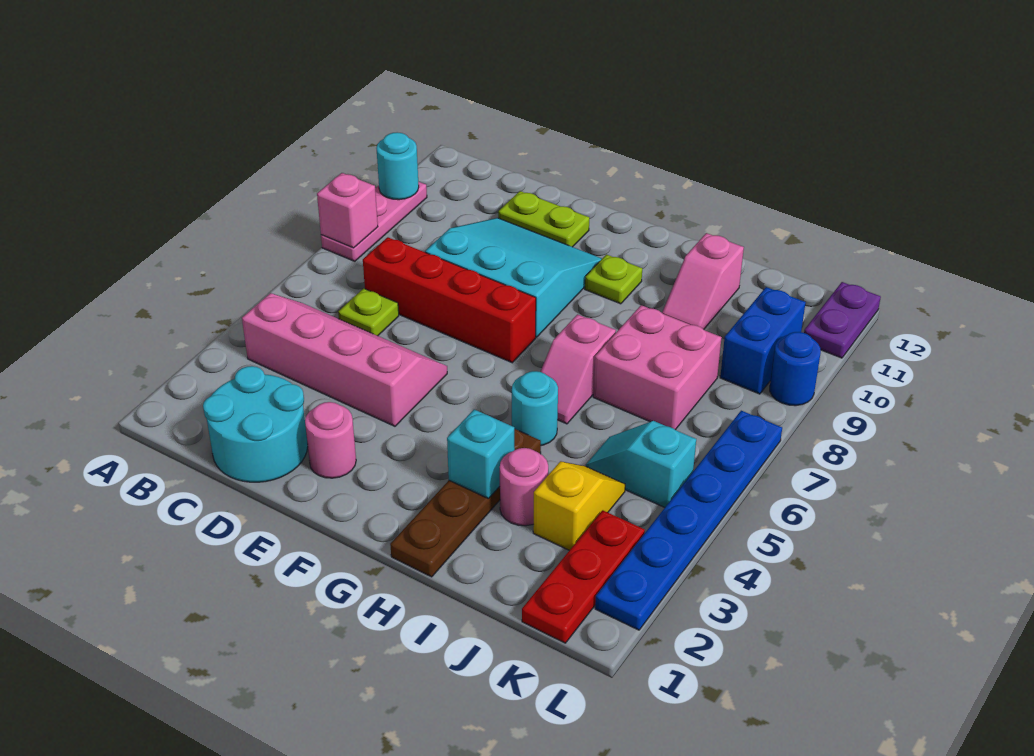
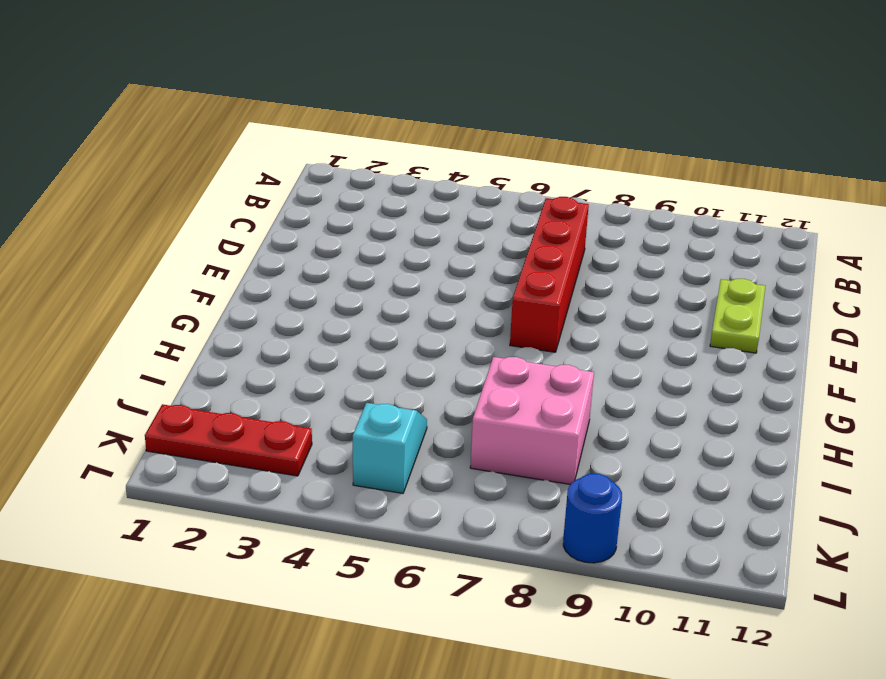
none -> pink plate A8:A10 level 1
none -> pink slope B4:E5 level 1 top 4
none -> cyan round brick C1:D2 level 1

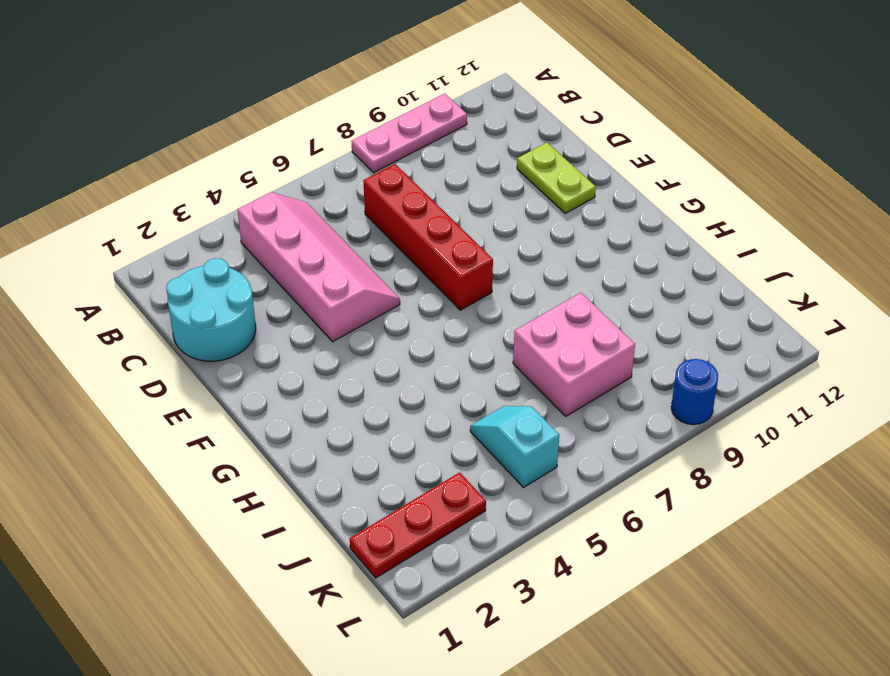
none -> lime plate C6 level 1
none -> cyan slope D8:F10 level 1 top 8
none -> pink round brick E2 level 1

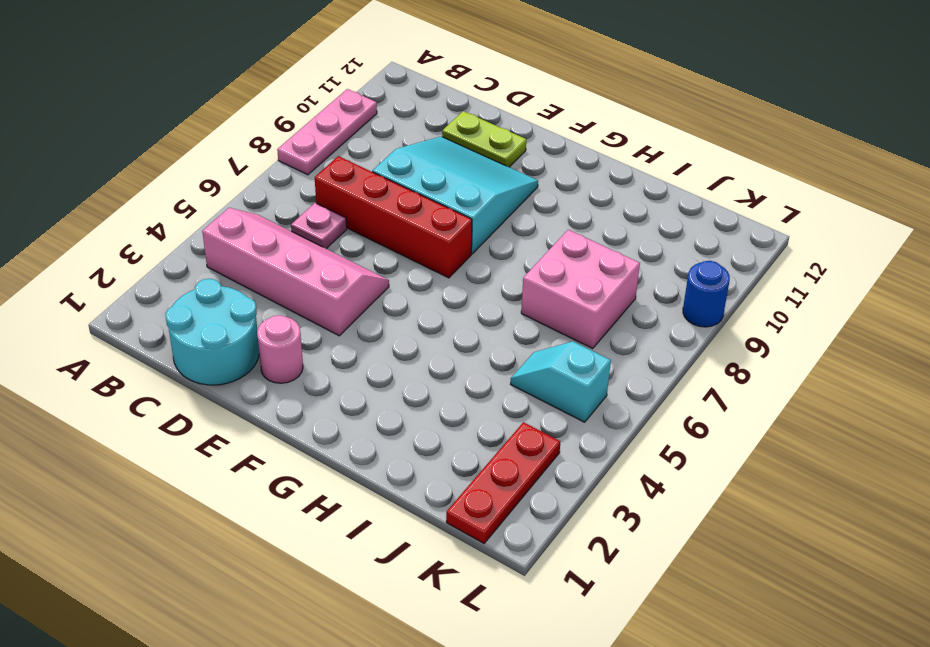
pink plate C6 level 1 -> lime plate C6 level 1
none -> lime plate G10 level 1
none -> brown plate H1:H4 level 1
none -> cyan round brick H5 level 1

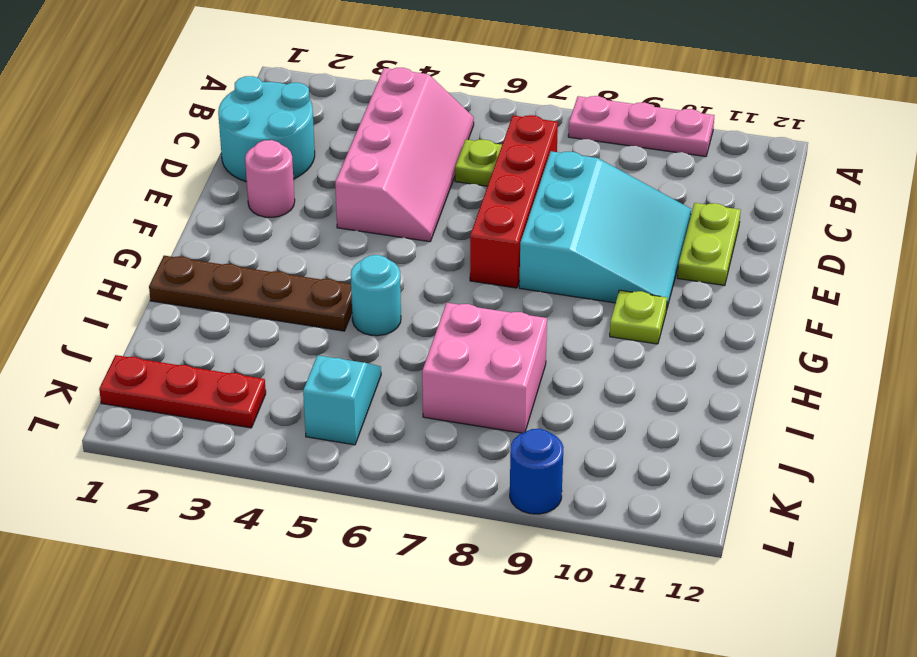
none -> pink slope H6:H7 level 1 top 7
none -> pink round brick I3 level 1
none -> pink slope I10:I11 level 1 top 11

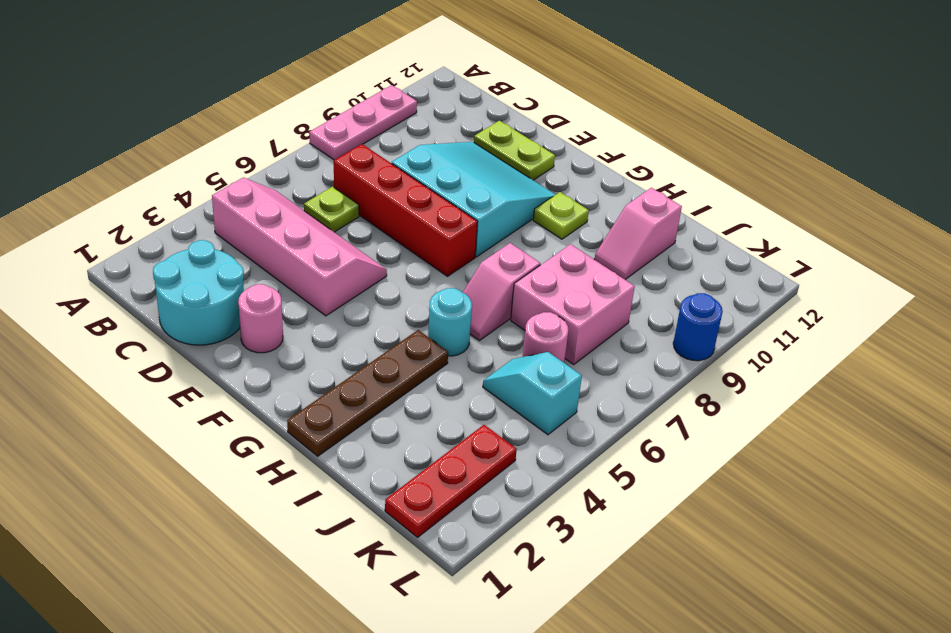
pink round brick J6 level 1 -> pink round brick I3 level 1
none -> yellow slope J3:J4 level 1 top 3
none -> blue brick K9:K10 level 1
none -> blue plate L2:L7 level 1

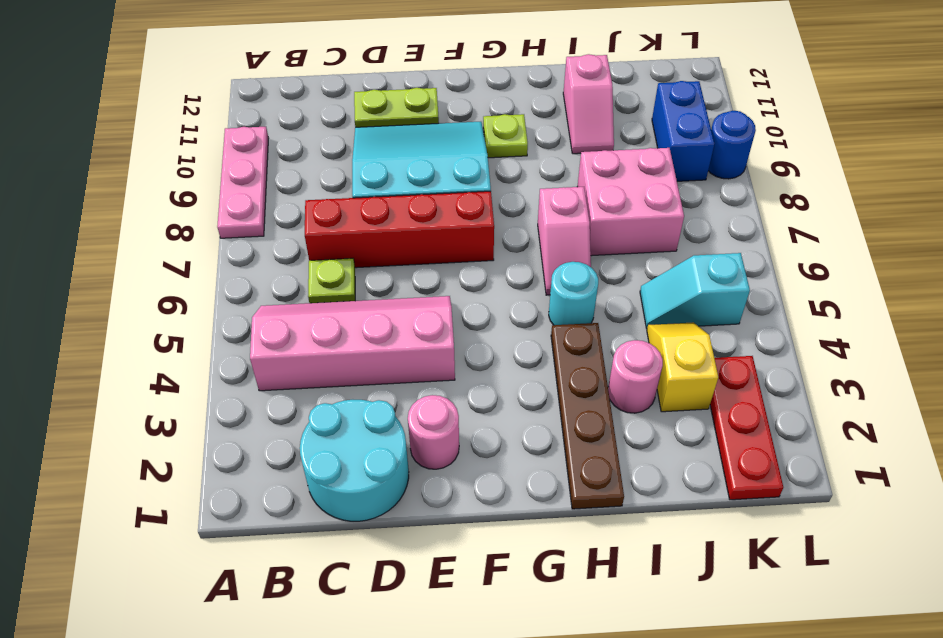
none -> blue plate L2:L7 level 1
none -> purple plate L11:L12 level 1
none -> pink brick A8 level 2

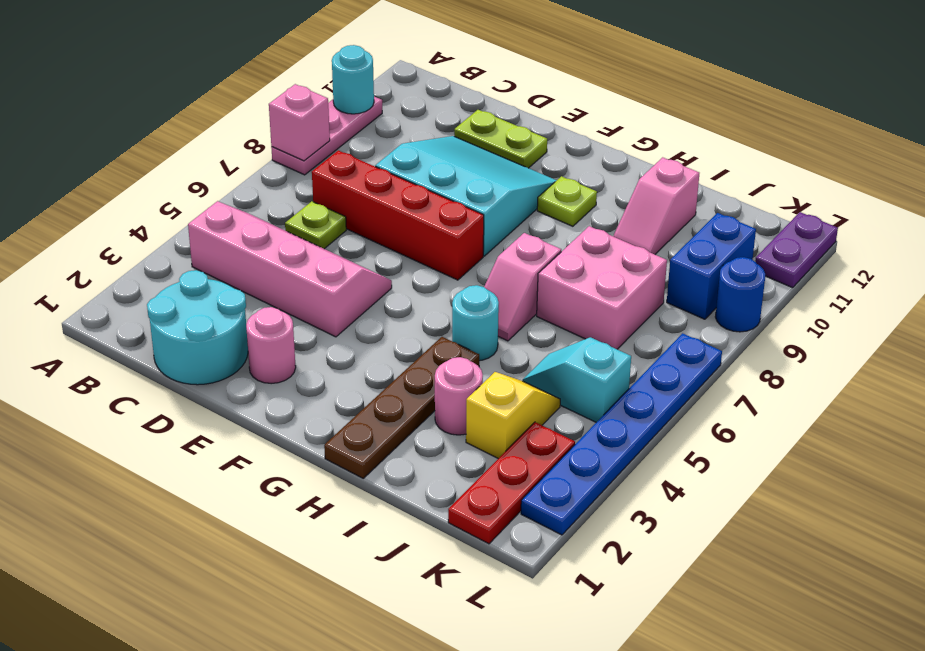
none -> cyan brick H3 level 2

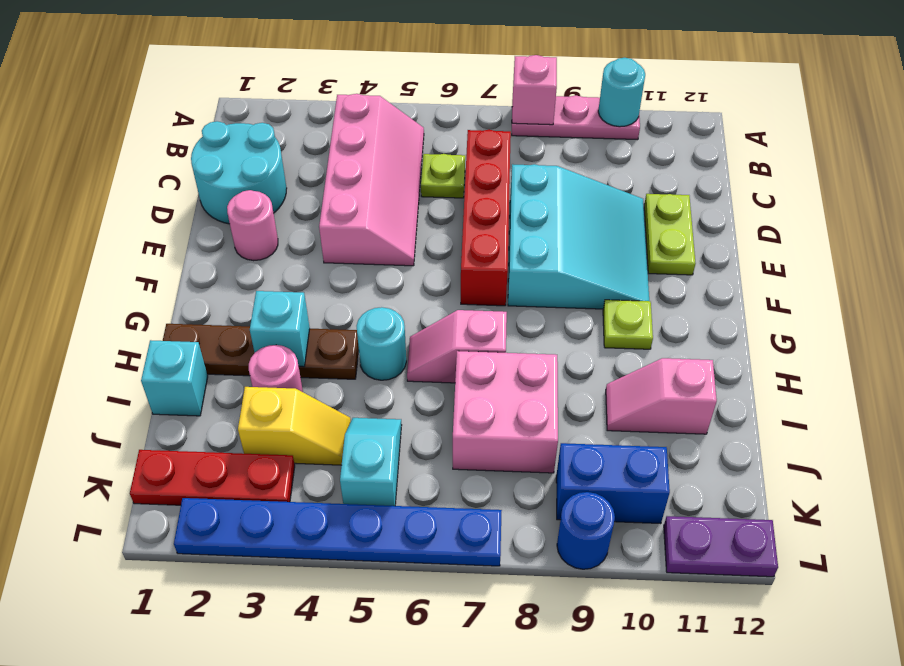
cyan brick I1 level 1 -> none

